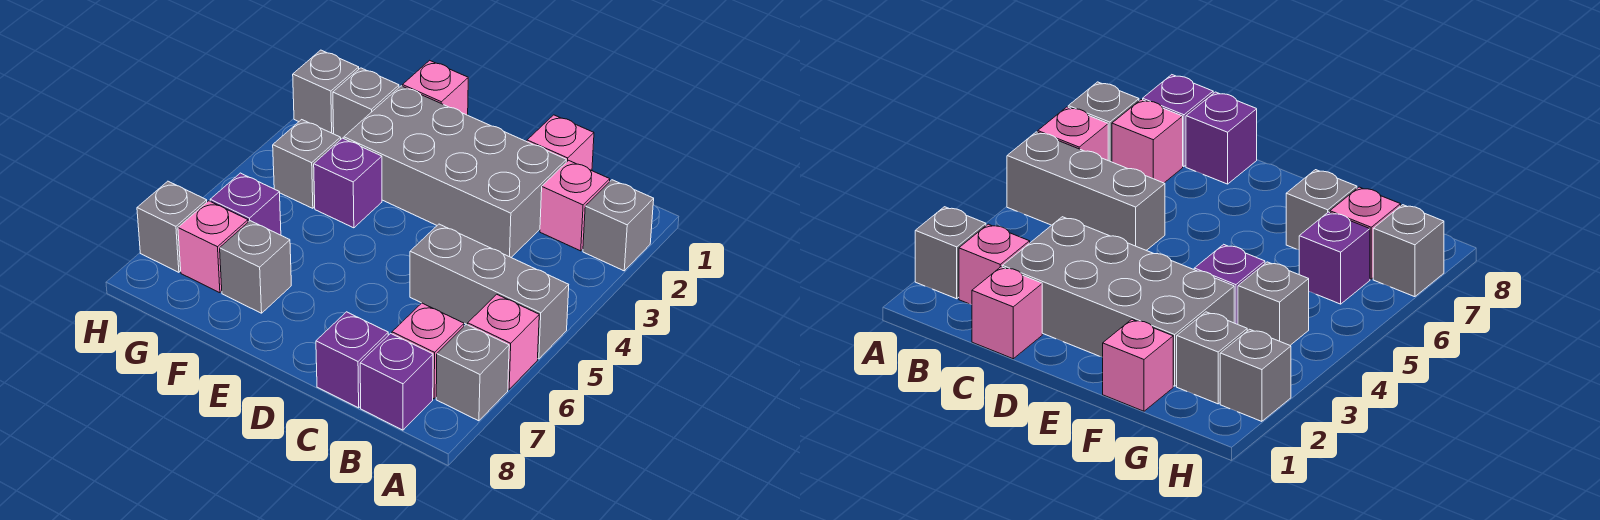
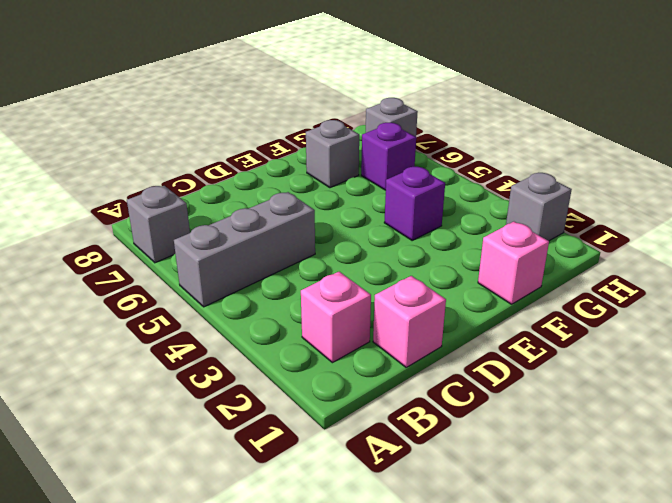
none -> grey brick A2 level 1
none -> pink brick A6 level 1
none -> pink brick B7 level 1

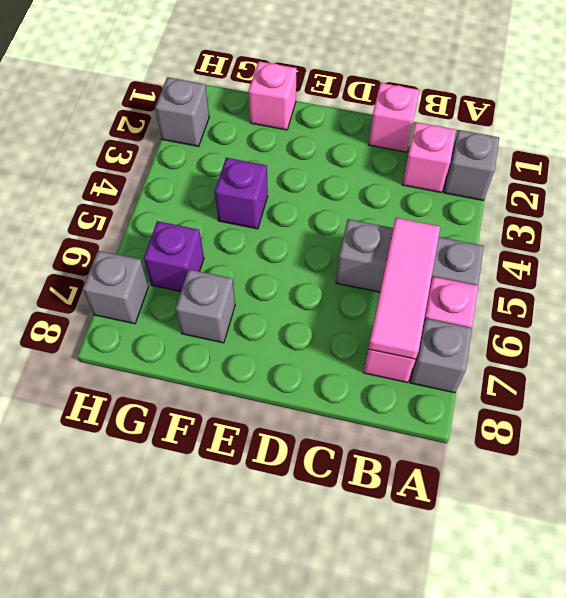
pink tile B5:B7 level 2 -> none
none -> purple brick B8 level 1
none -> grey brick C2:F3 level 1
none -> purple brick C8 level 1

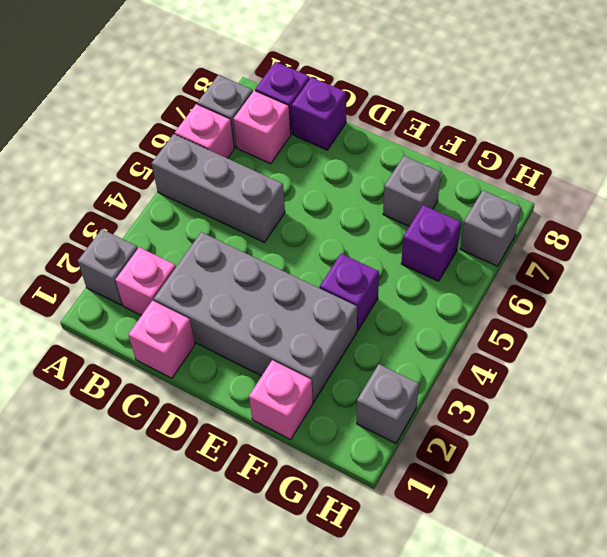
none -> grey brick G2 level 1
none -> grey brick G4 level 1
none -> pink brick G7 level 1

